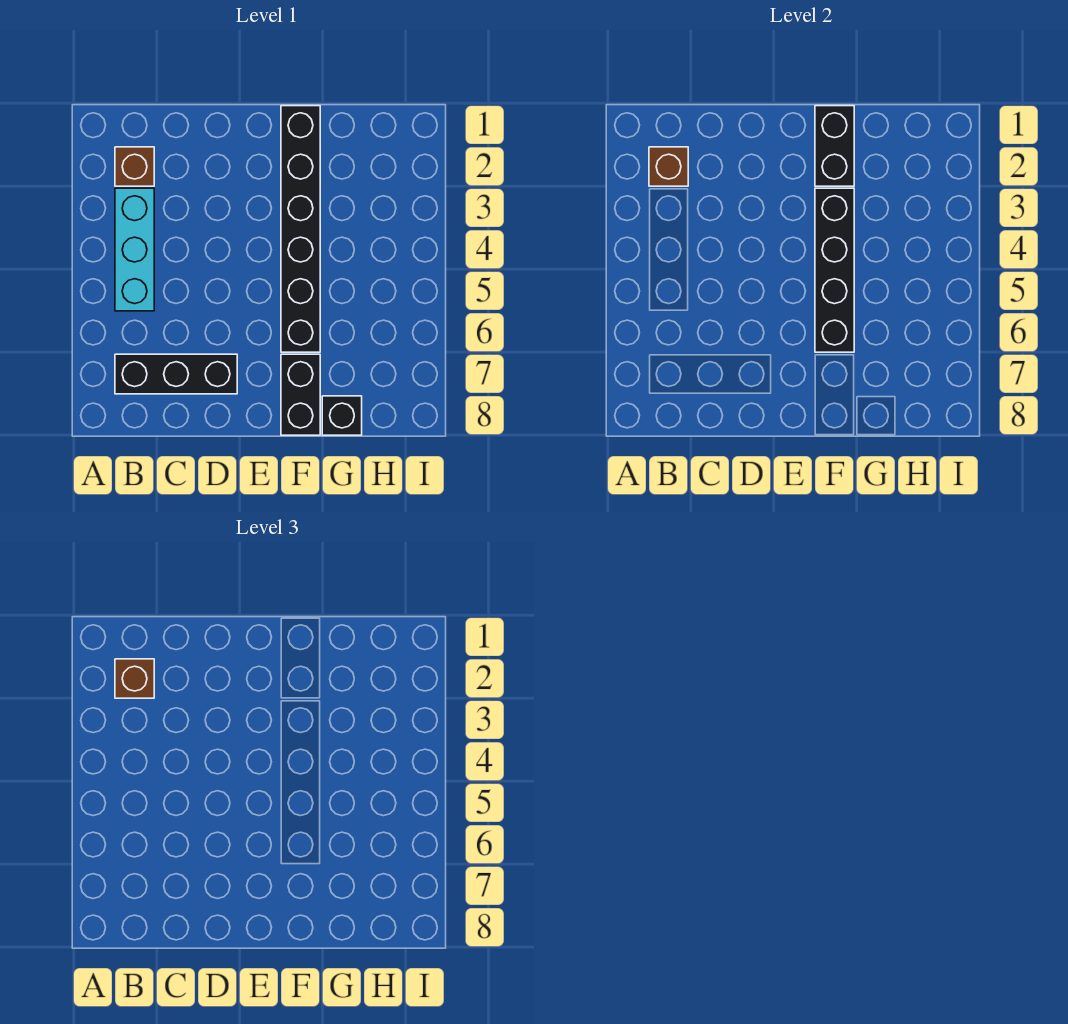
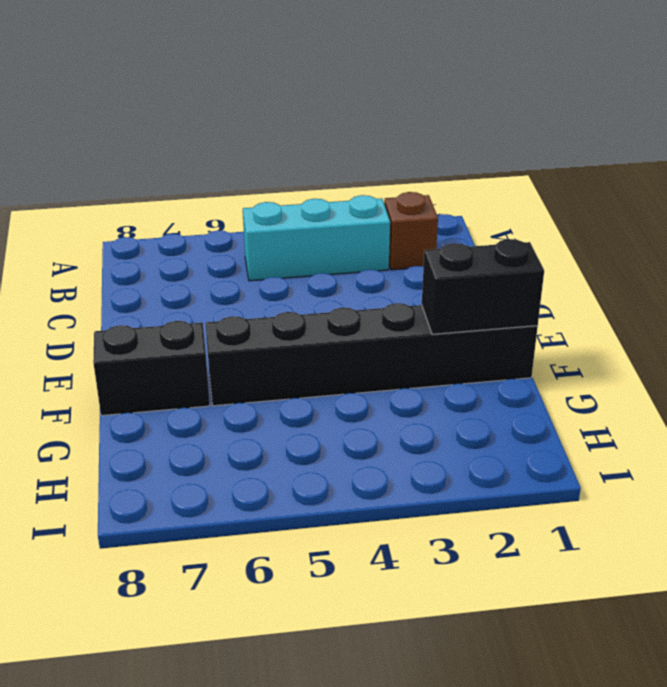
none -> black brick B7:D7 level 1
none -> black brick G8 level 1

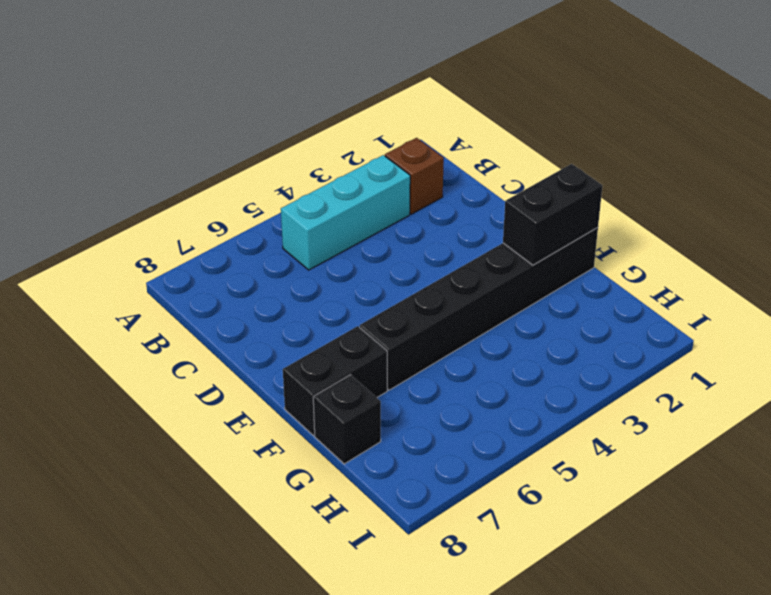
none -> black brick B7:D7 level 1
none -> brown brick B2 level 2

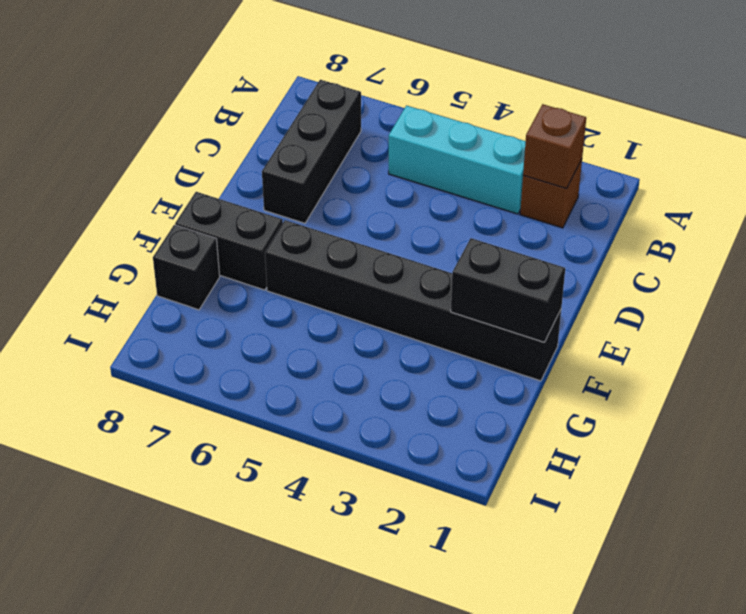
none -> black brick F3:F6 level 2
none -> brown brick B2 level 3

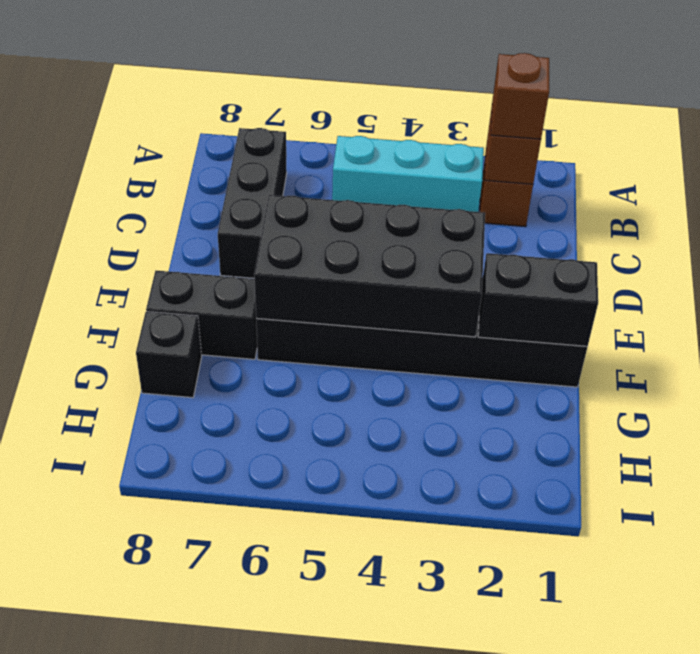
black brick E3:F6 level 2 -> black brick F3:F6 level 2

